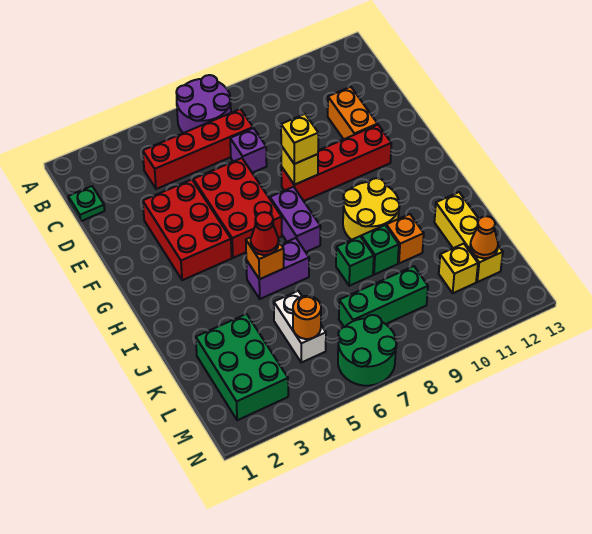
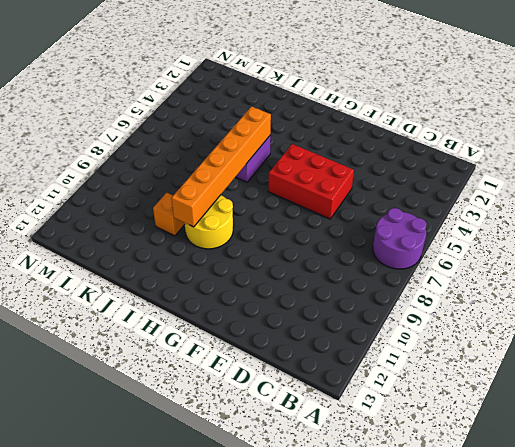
orange brick I5:I10 level 2 -> orange brick I5 level 2
none -> green plate C1 level 1
none -> red brick C4:C7 level 1
none -> purple brick D7 level 1

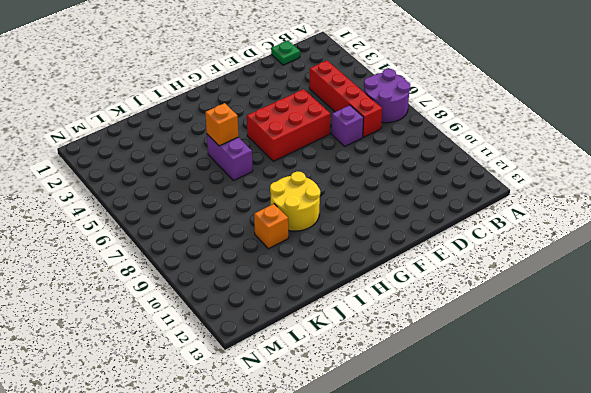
none -> orange brick D11:E11 level 1
none -> red brick E3:G4 level 1
none -> red brick F8:F11 level 1

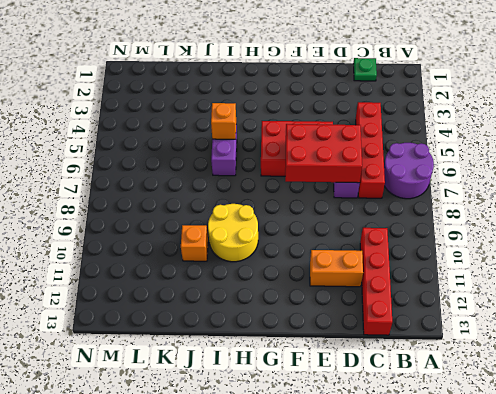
red brick C10:C13 level 1 -> red brick F8:F11 level 1
red brick D6:F7 level 2 -> red brick E3:G4 level 1
none -> purple brick G7:H7 level 1
none -> green brick J8 level 1
none -> green brick J9 level 1

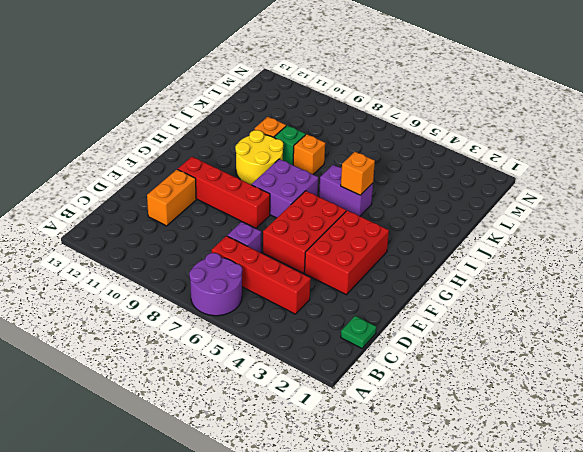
purple brick G7:H8 level 1 -> purple brick G7:H7 level 1
orange brick J8 level 1 -> green brick J8 level 1
none -> yellow brick J12:L12 level 1
none -> green brick K2:M3 level 1
none -> white brick K5:L5 level 1

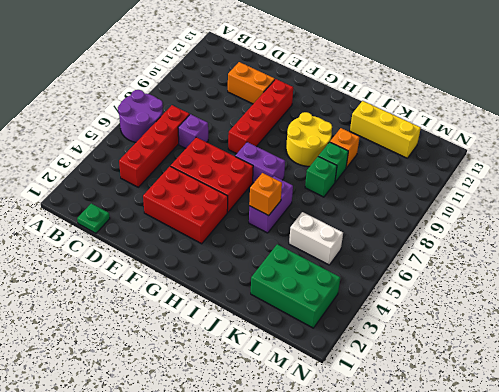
none -> green brick L7:L9 level 1
none -> yellow brick L11 level 1
none -> green round brick M6:N7 level 1

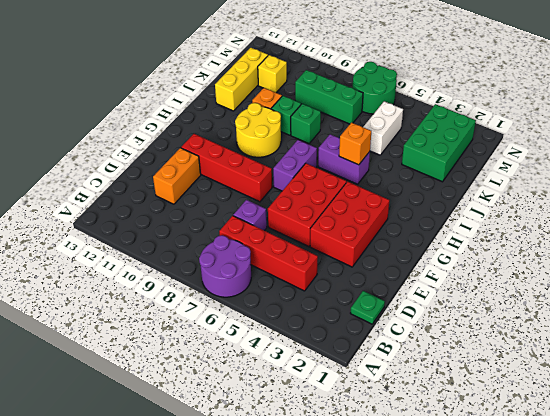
none -> yellow brick F8 level 2
none -> orange round brick L5 level 2
none -> orange cone L12 level 2

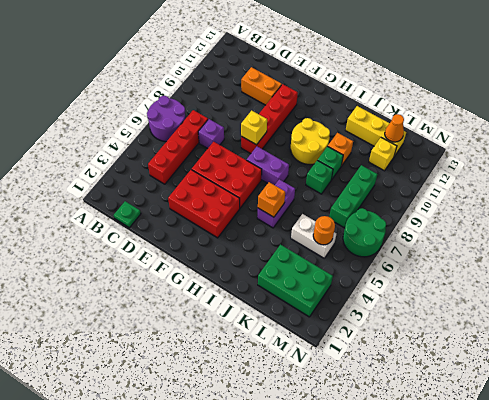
none -> yellow brick F8 level 3
none -> red cone I5 level 3

